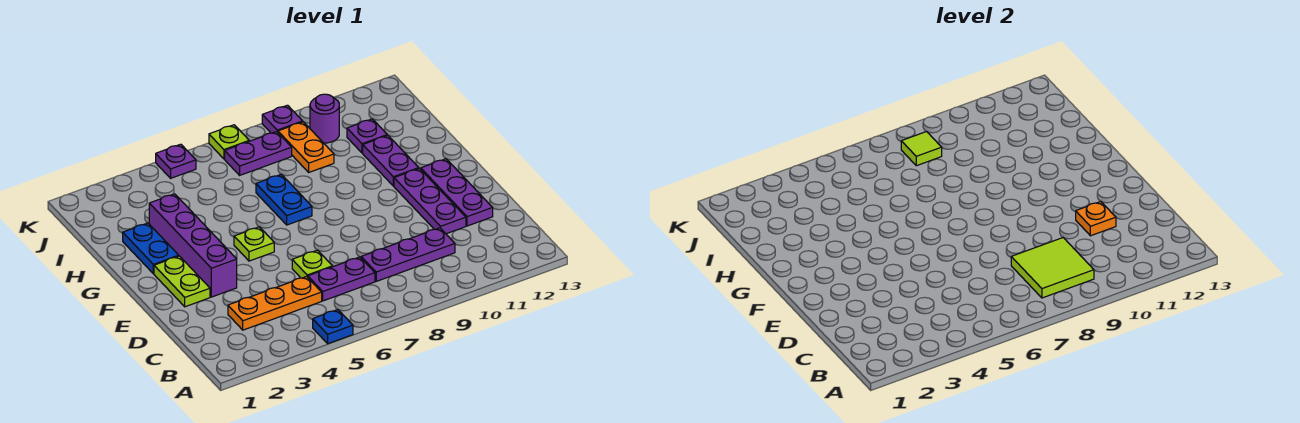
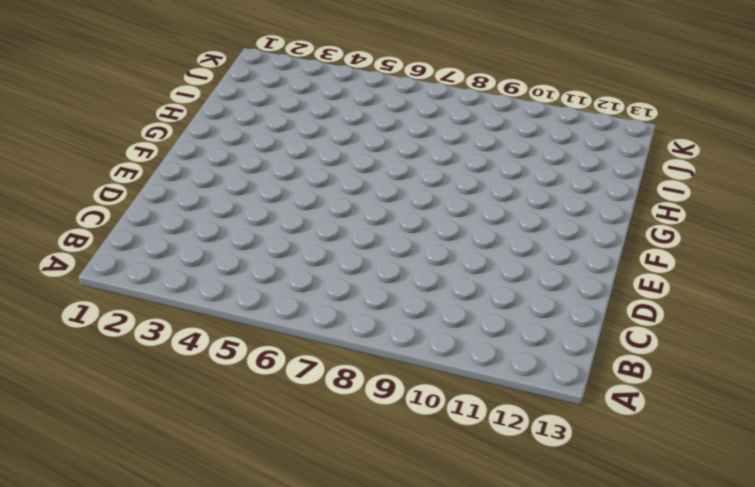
none -> blue plate A5 level 1
none -> orange plate C3:C5 level 1
none -> purple plate C6:C7 level 1

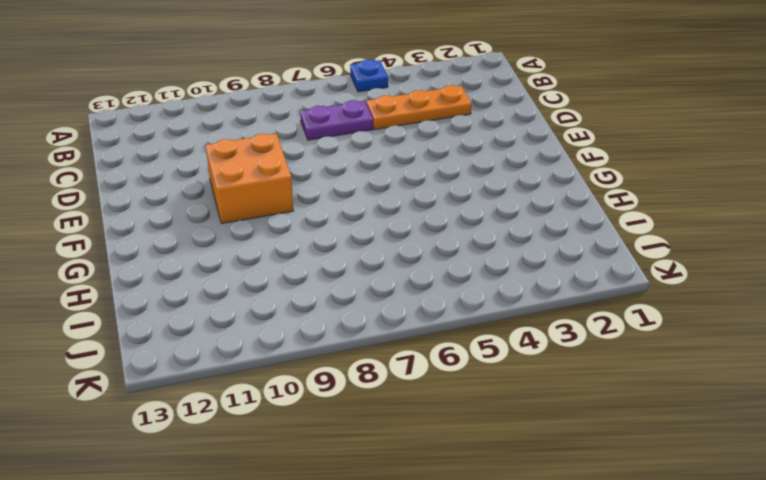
orange brick E9:F10 level 1 -> none
none -> purple plate C8:C10 level 1
none -> lime plate D6 level 1
none -> purple plate D11:F11 level 1

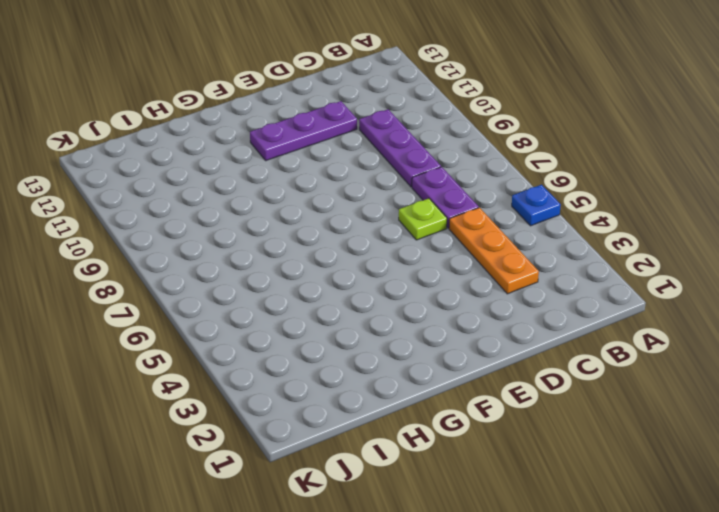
none -> purple plate D12:F12 level 1
none -> lime plate E2:F2 level 1
none -> purple brick E3:H3 level 1

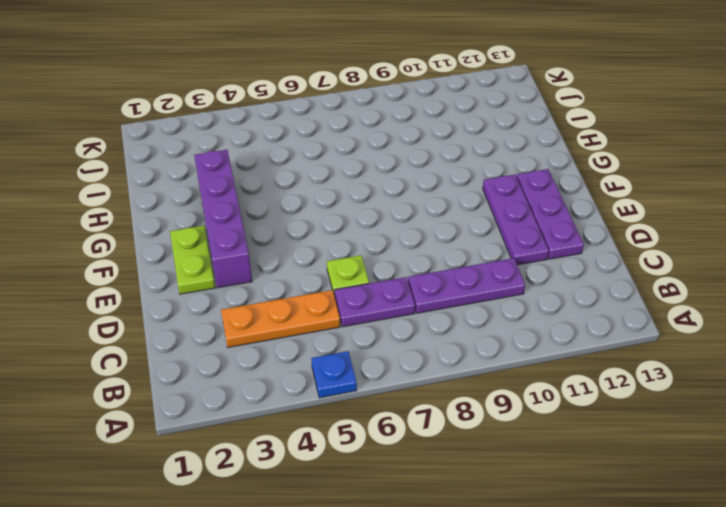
none -> lime plate F5 level 1
none -> blue plate G2:H2 level 1
none -> blue plate G7:H7 level 1

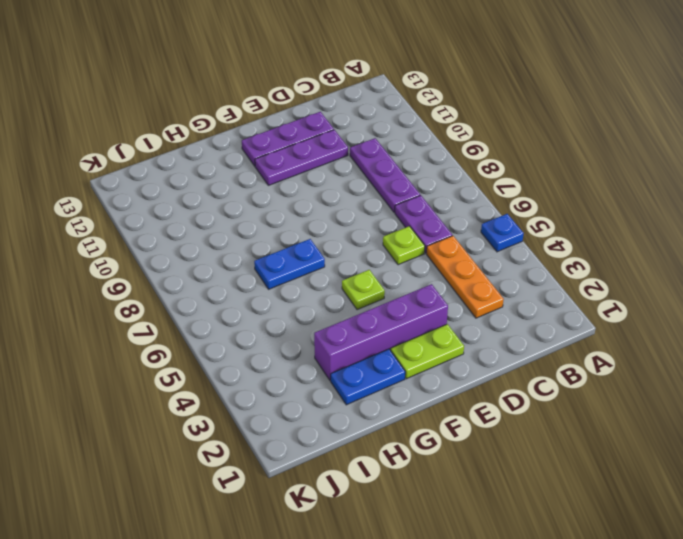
none -> purple plate G11:H11 level 1
none -> orange plate I9:J9 level 1
none -> purple plate I11 level 1

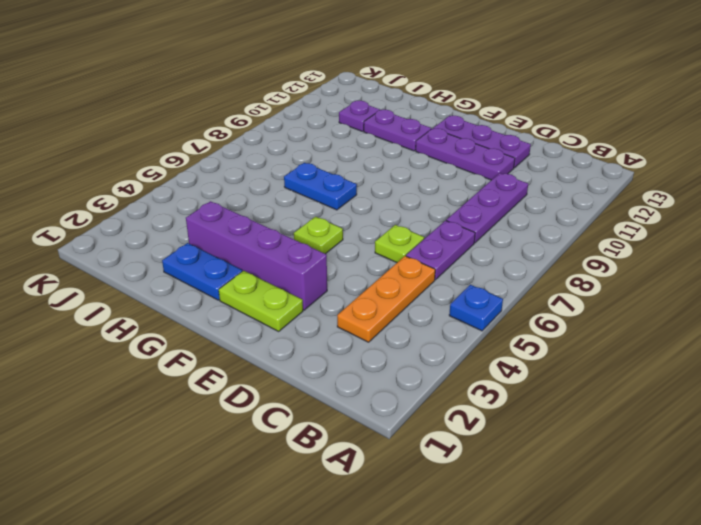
none -> orange plate I9:J9 level 1
none -> purple plate J7:J8 level 1
none -> purple round brick J10 level 1

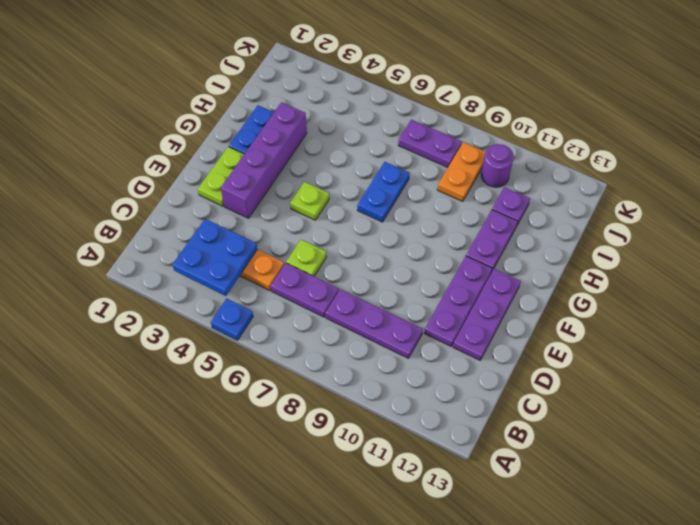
blue plate B3:C4 level 2 -> none
none -> purple plate K5 level 1
none -> lime plate K7 level 1
none -> purple plate K9 level 1

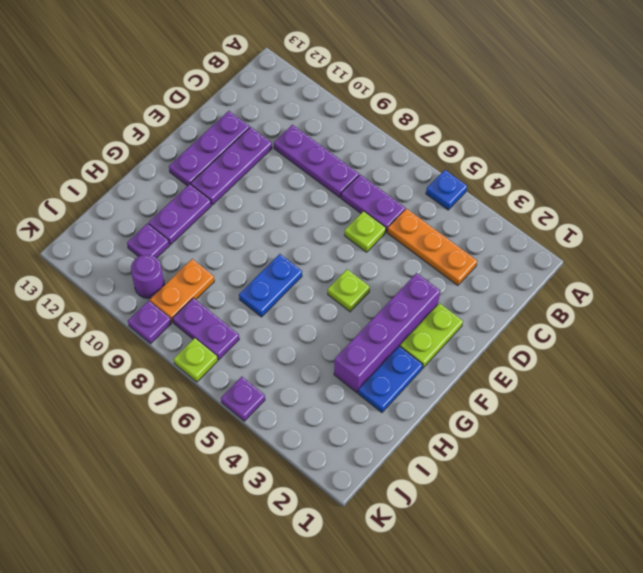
none -> lime tile B8:C9 level 2
none -> orange plate D11 level 2
none -> lime tile J8 level 2

